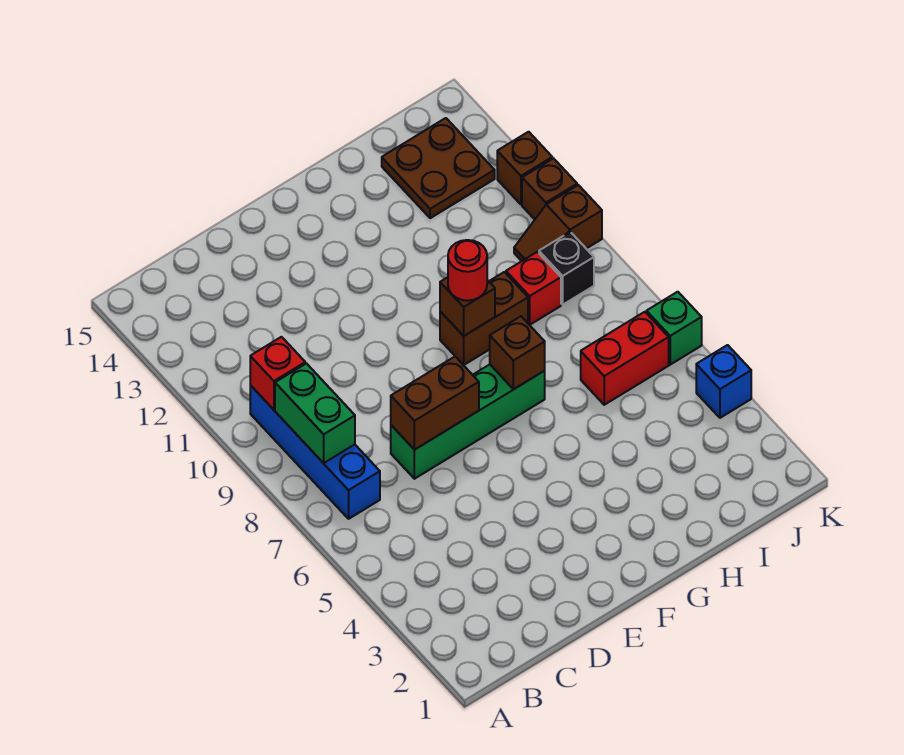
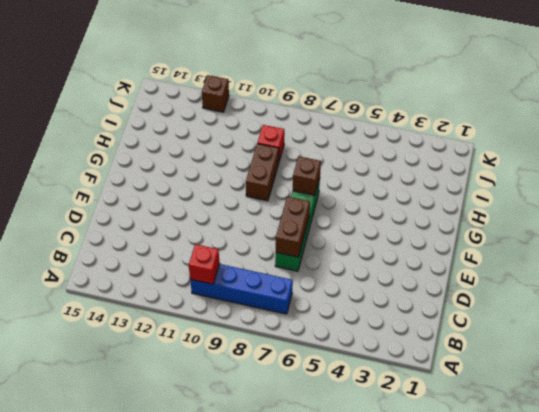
none -> red brick I6:J6 level 1
none -> brown plate I13:J14 level 1
none -> black brick J9 level 1

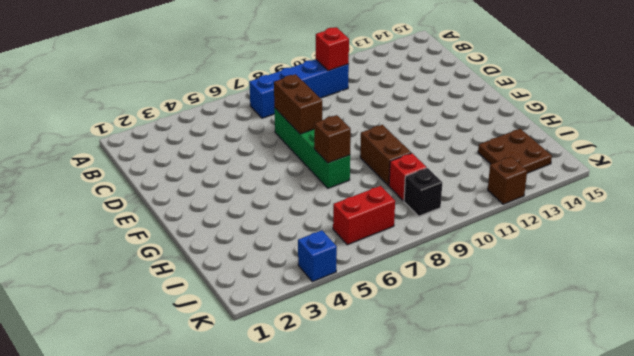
red brick J6:J7 level 1 -> red brick I6:J6 level 1
none -> brown slope J10:K10 level 1 top K
none -> green brick K6 level 1
none -> brown brick K11 level 1

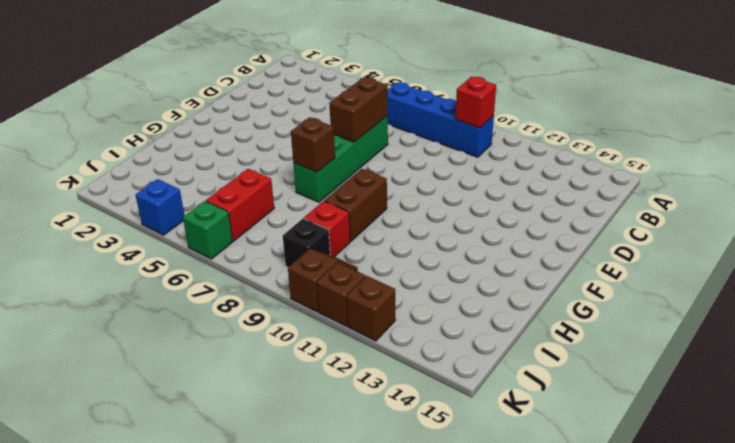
none -> brown plate I13:J14 level 1
none -> green brick B8:B9 level 2
none -> brown brick G9 level 2

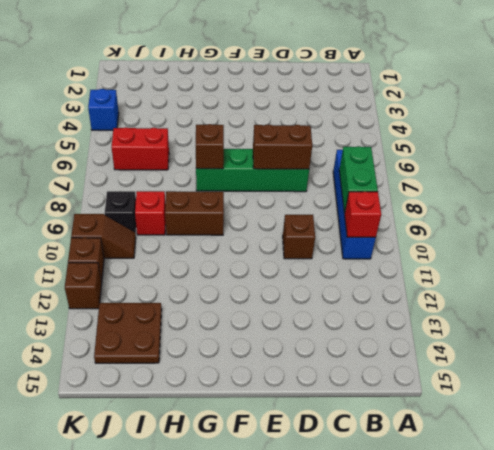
brown brick D10 level 1 -> brown brick G9 level 2
none -> green brick K6 level 1
none -> red round brick G9 level 3

